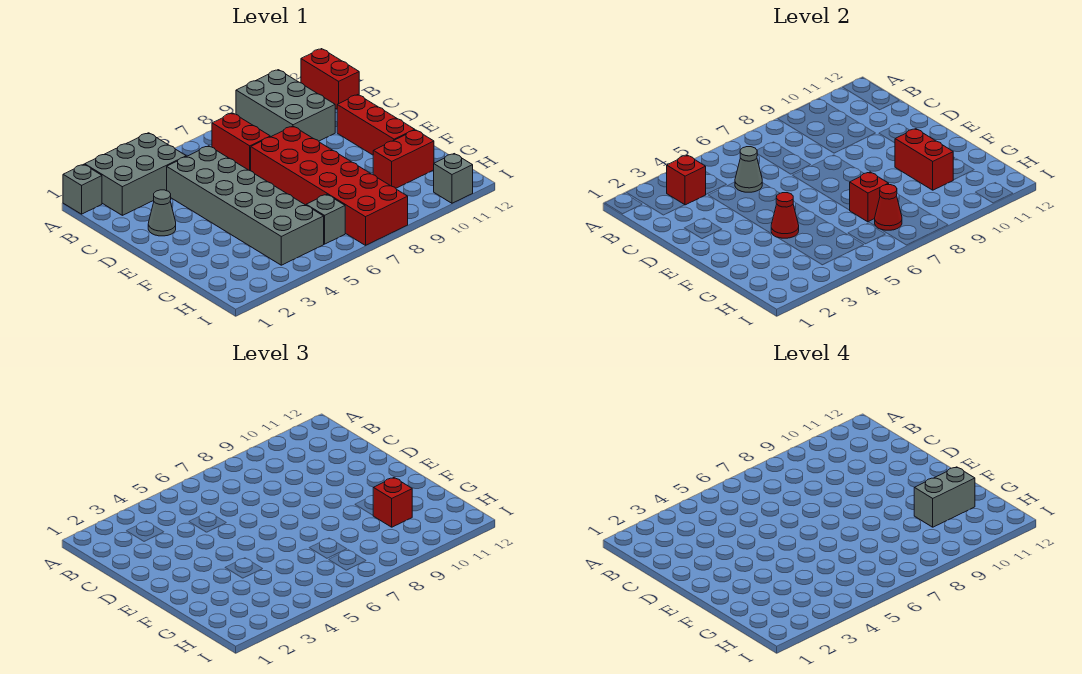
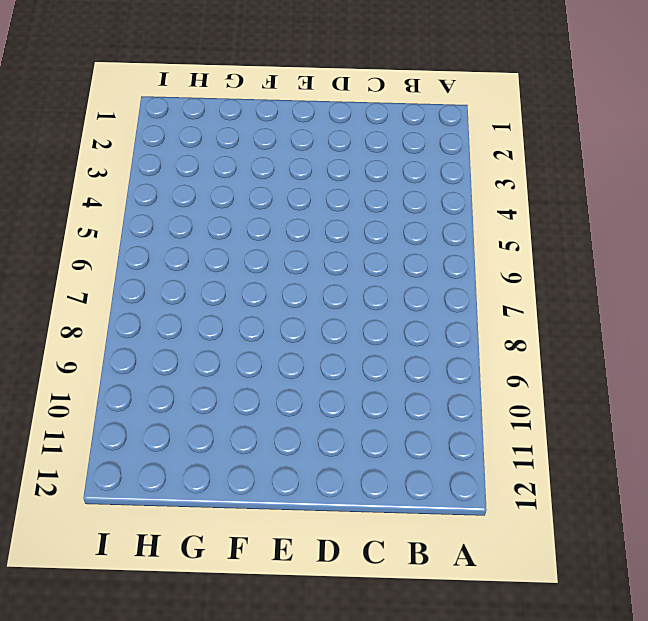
none -> grey brick A1 level 1
none -> grey brick A2:B4 level 1
none -> grey brick A9:C10 level 1

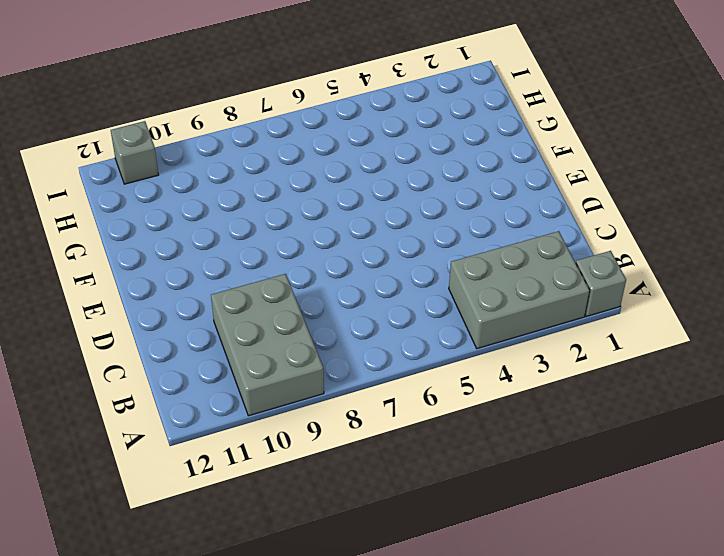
none -> red brick A12:B12 level 1
none -> red brick B7:C7 level 1
none -> grey brick C4:H5 level 1

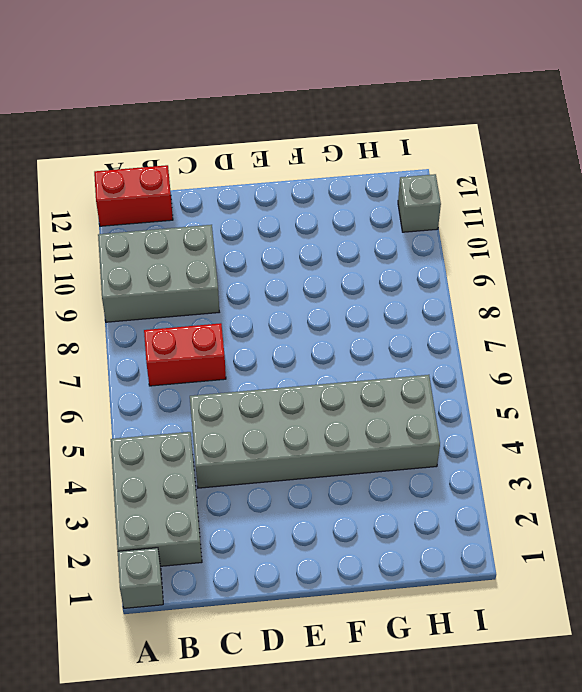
none -> grey cone D2 level 1
none -> red brick D7:I8 level 1
none -> red brick D11:F11 level 1

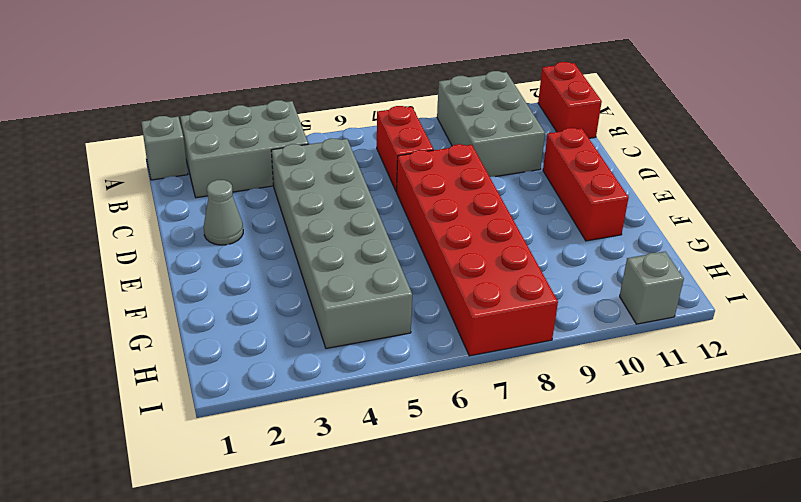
none -> red brick G10:G11 level 1
none -> grey brick H6 level 1
none -> red brick B3 level 2

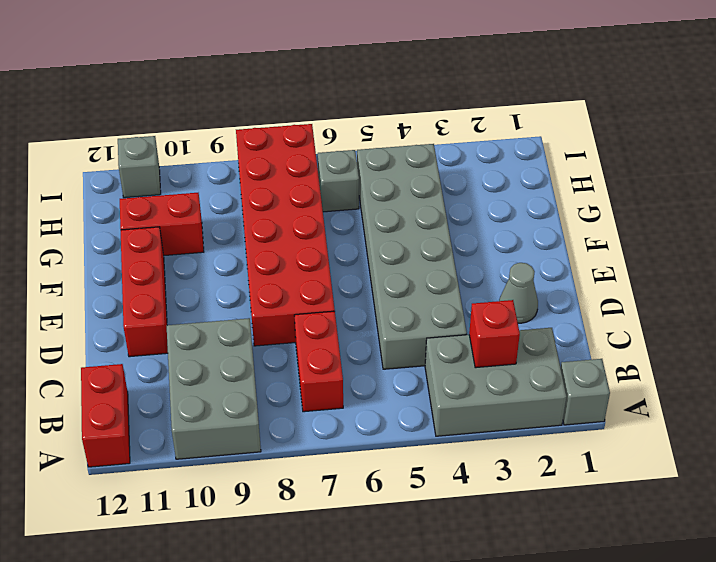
none -> grey cone C5 level 2
none -> red cone F4 level 2
none -> red brick F10:G10 level 2

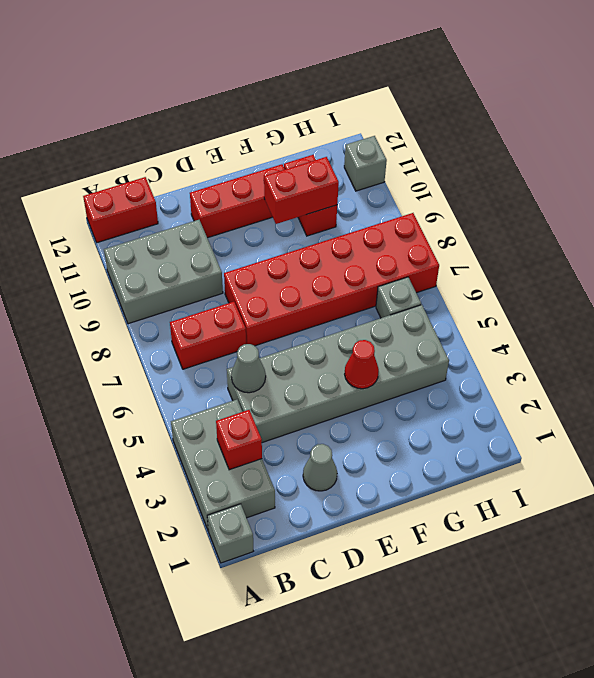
none -> red brick G7 level 2
none -> red cone H7 level 2
none -> red brick G10 level 3

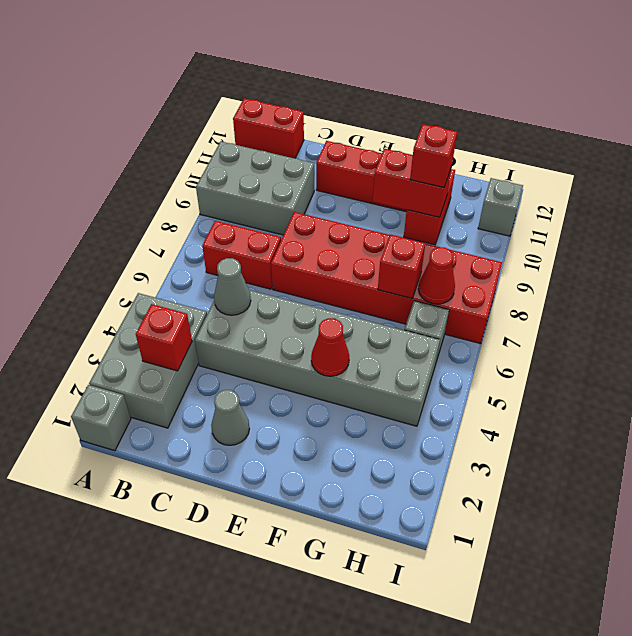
none -> grey brick G10:G11 level 4

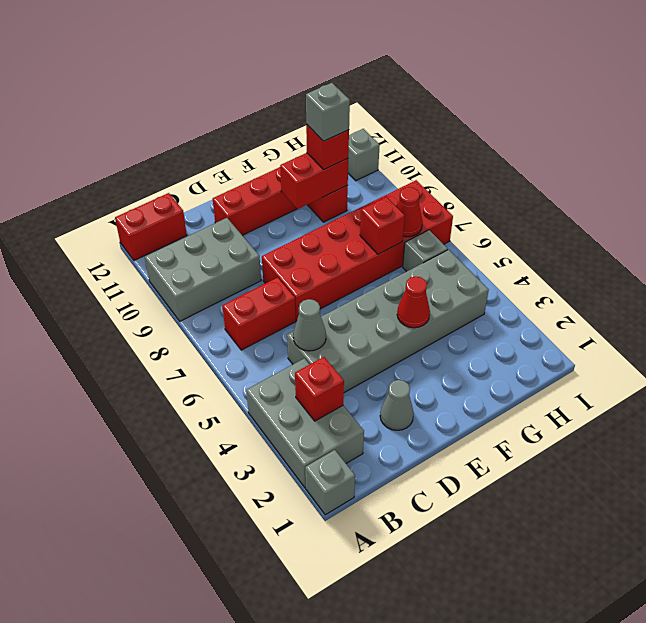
grey brick G10 level 4 -> grey brick G10:G11 level 4

